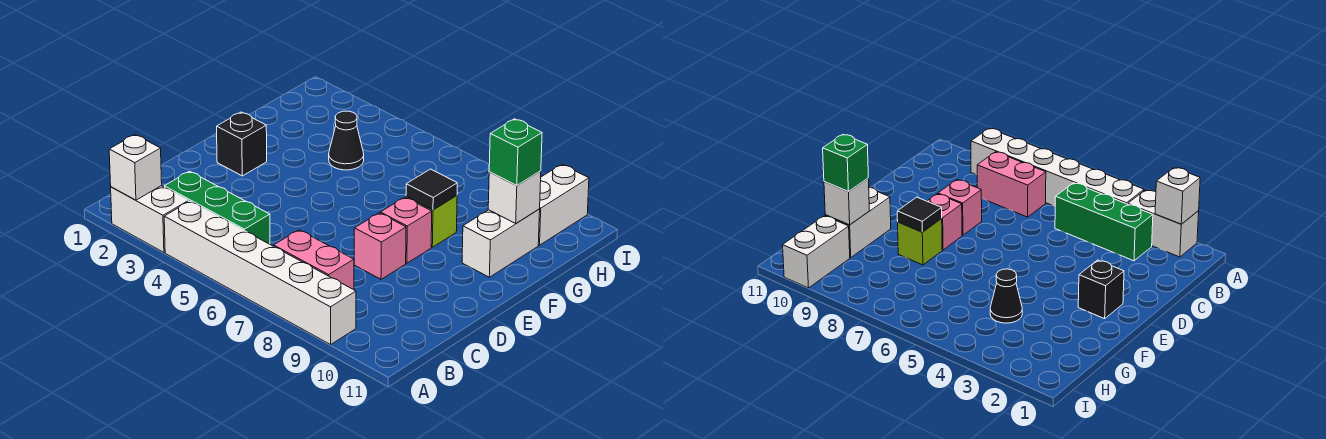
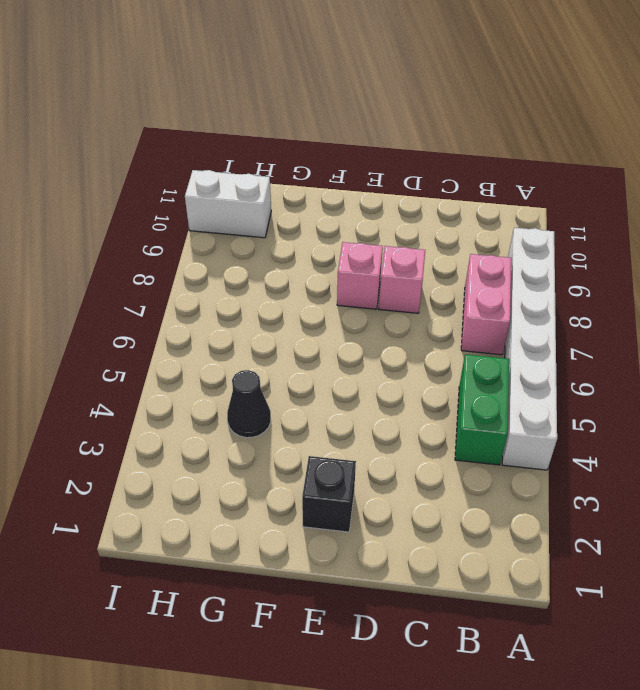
green brick B4:B5 level 1 -> green brick B3:B5 level 1
none -> white brick A2:A3 level 1
none -> lime brick F8 level 1
none -> white brick F10:G10 level 1

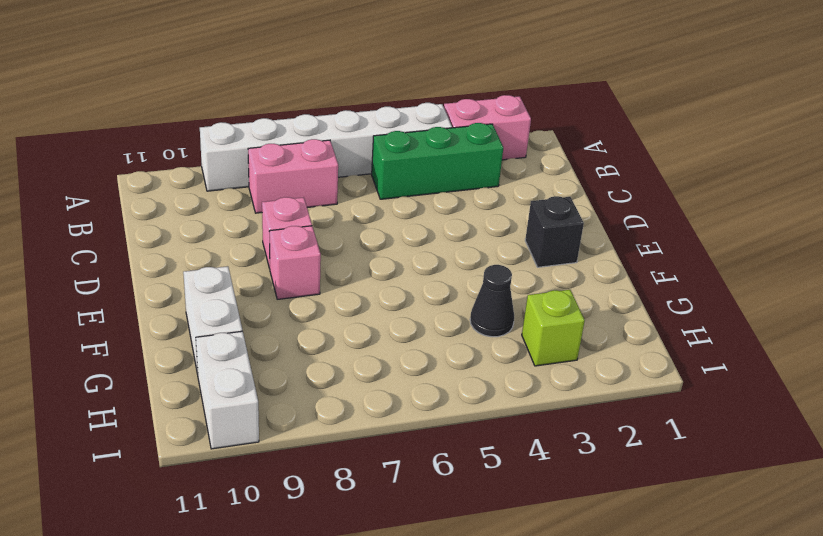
pink brick A2:A3 level 1 -> white brick A2:A3 level 1
lime brick H3 level 1 -> lime brick F8 level 1
none -> white brick A2 level 2
none -> black tile F8 level 2
none -> white brick G10 level 2

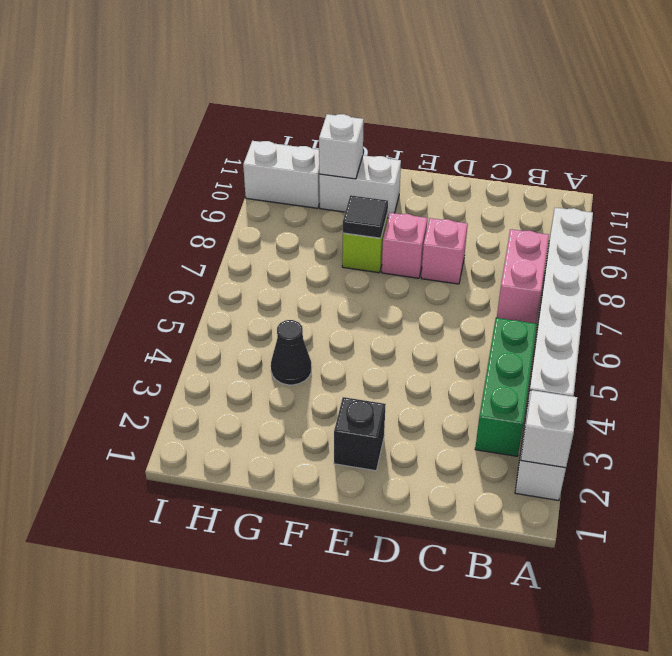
none -> green brick G10 level 3

